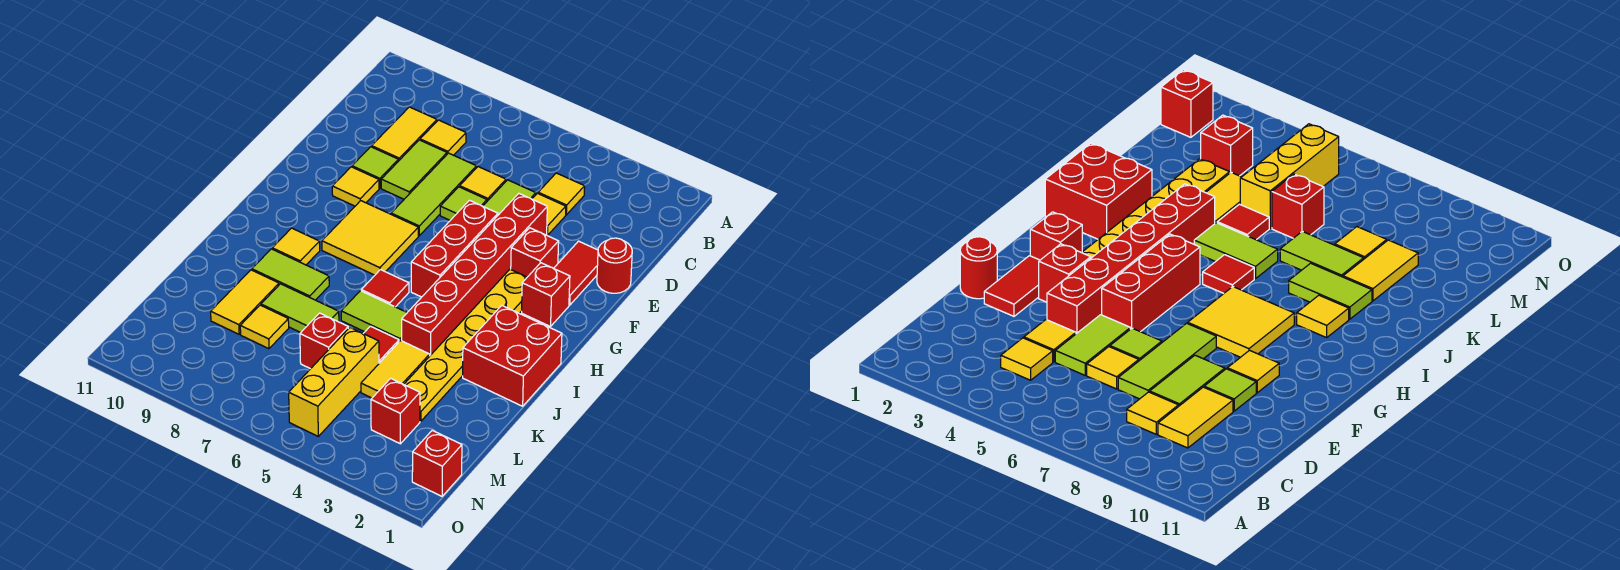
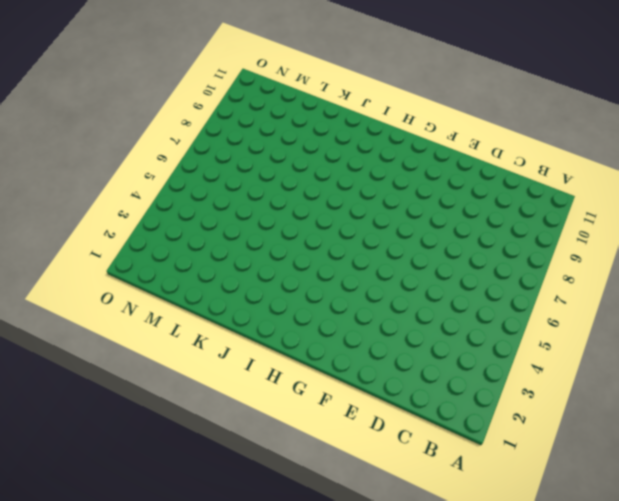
none -> yellow tile C4 level 1
none -> yellow tile C8 level 1
none -> yellow tile C9:D9 level 1
none -> yellow tile D4 level 1

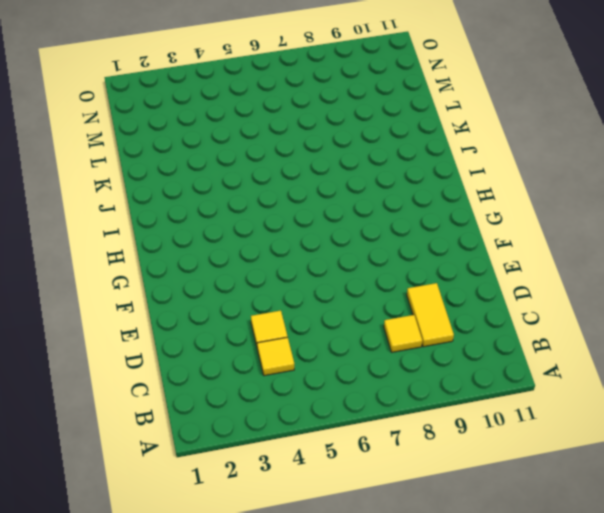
none -> lime tile D5:E5 level 1
none -> yellow tile D6 level 1
none -> lime tile D7:F7 level 1
none -> lime tile D8:E8 level 1

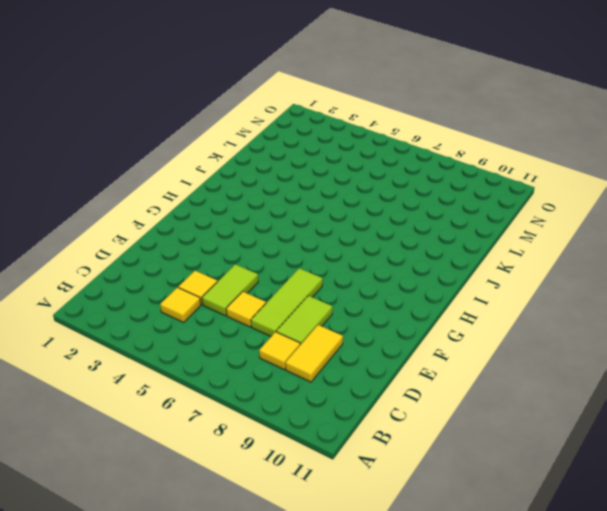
none -> red round brick E1 level 1
none -> red tile E2:F2 level 1
none -> red brick E4:J4 level 1
none -> lime tile E6 level 1

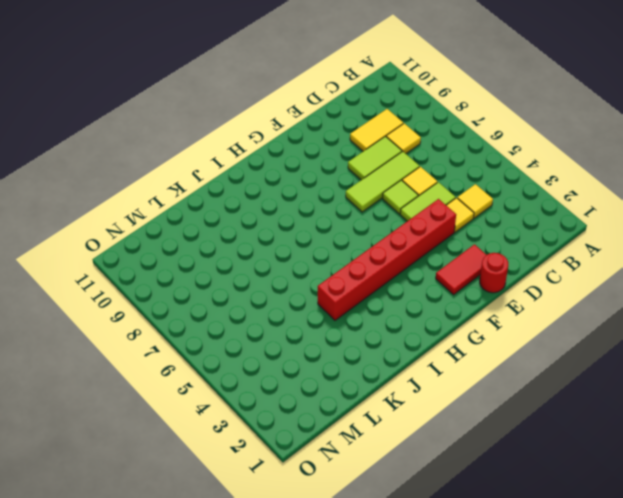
none -> lime tile E9 level 1
none -> red brick F3 level 1
none -> red brick F5:H5 level 1
none -> yellow tile F9 level 1

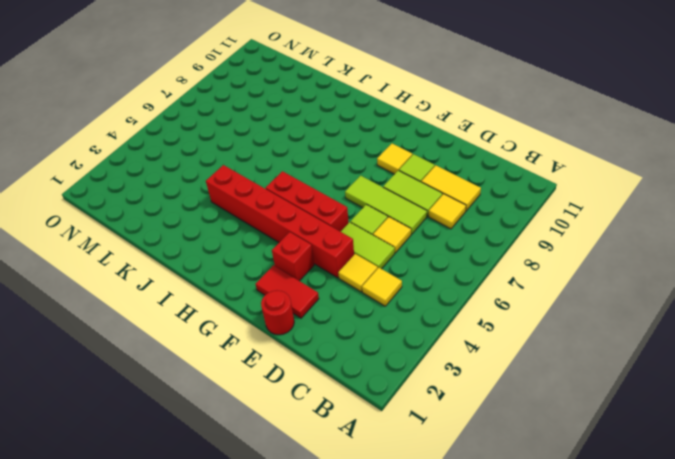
none -> red brick G2 level 1
none -> yellow plate G3:L3 level 1
none -> yellow tile G7:H8 level 1
none -> red brick I1:J2 level 1

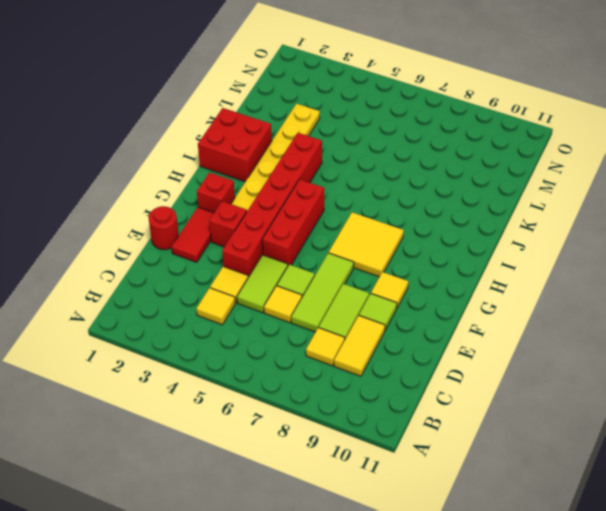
none -> red tile I6 level 1
none -> yellow tile I9 level 1
none -> lime tile J5:J6 level 1
none -> lime tile J8:J9 level 1

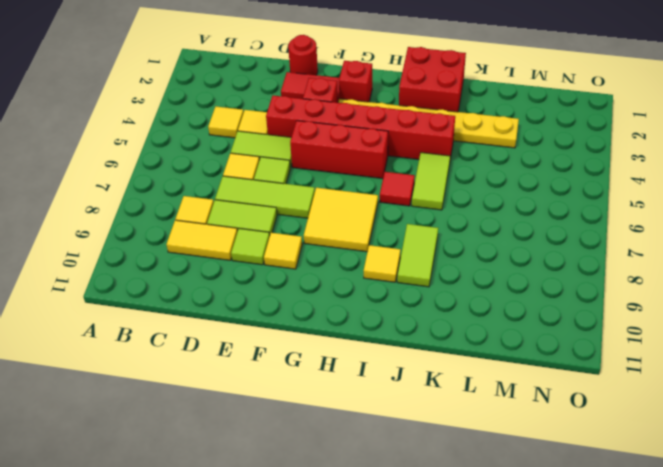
none -> yellow tile K4:L4 level 1
none -> red tile K5 level 1
none -> lime tile K7:K8 level 1
none -> yellow tile K9:L9 level 1

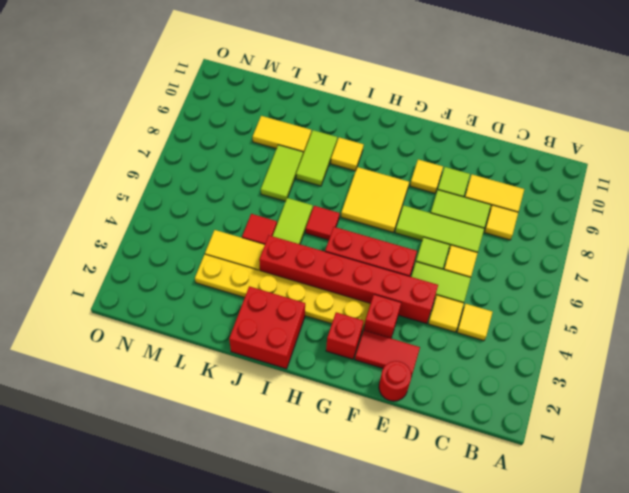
none -> yellow brick L5:N5 level 1
none -> red brick L6 level 1
none -> yellow tile L8 level 1
none -> red brick M3 level 1

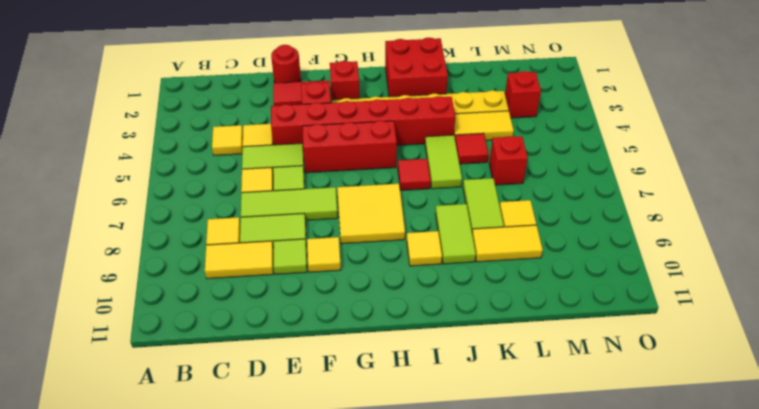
none -> yellow brick L5:N5 level 1
none -> red brick N1 level 1

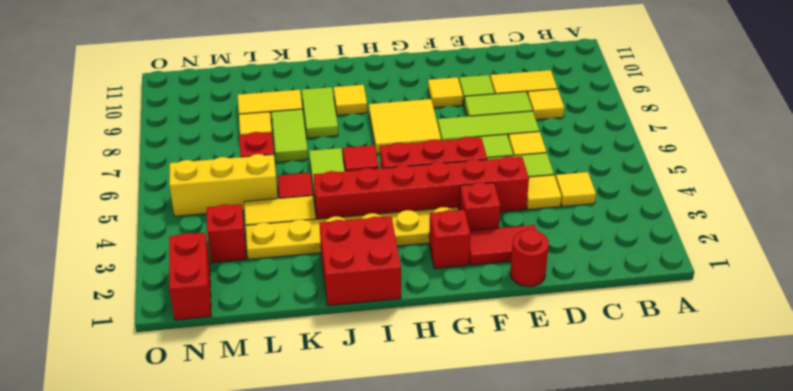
red brick N1:N2 level 1 -> red brick N1 level 1

